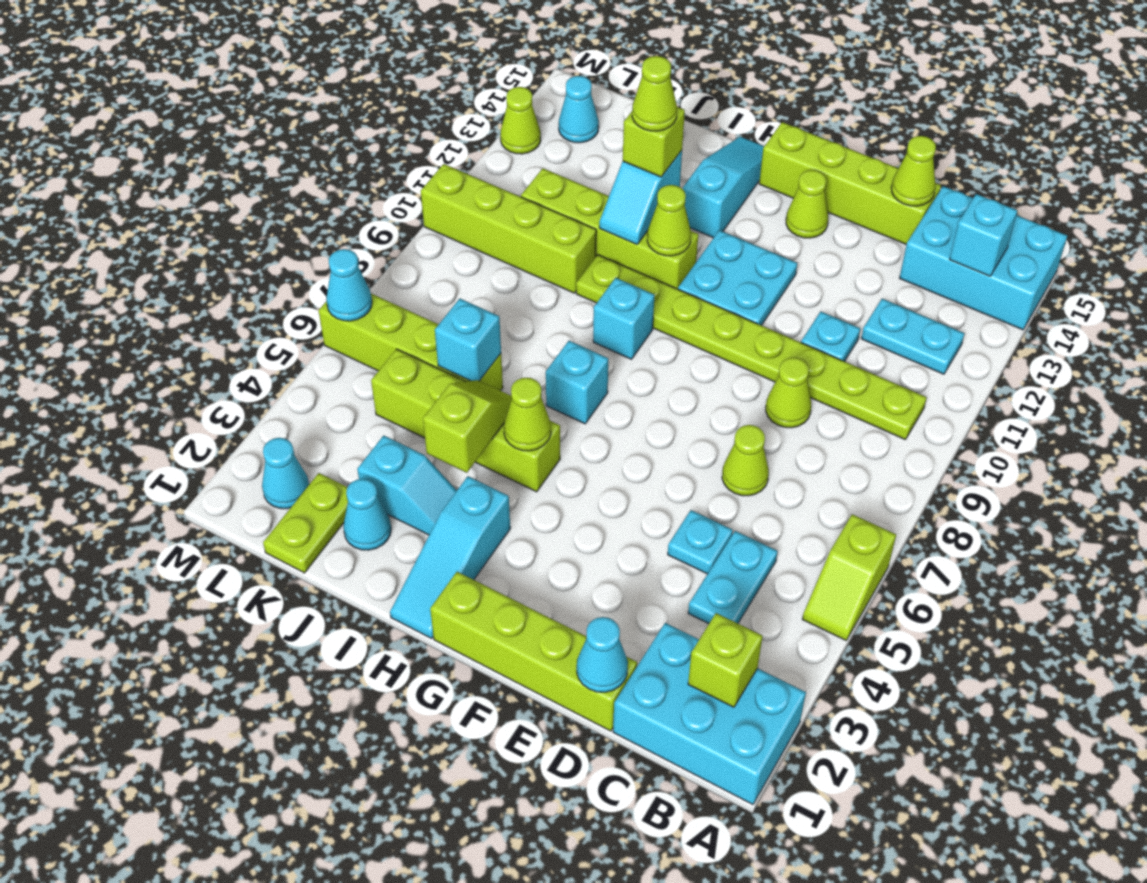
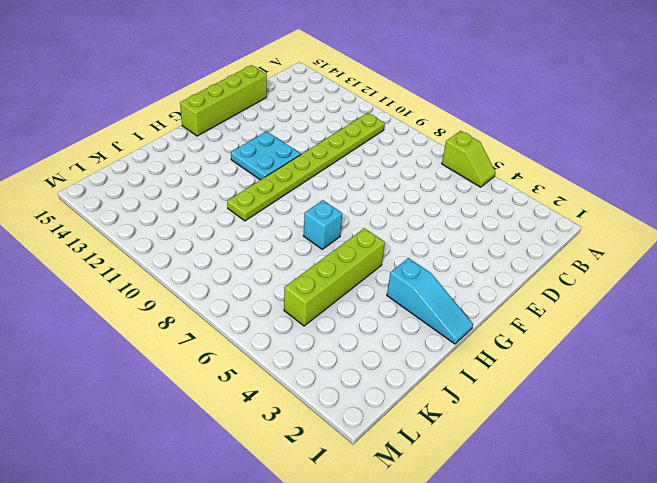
none -> cyan brick A1:C2 level 1
none -> cyan brick A14:C15 level 1
none -> cyan plate B12:C12 level 1
none -> cyan plate C4:C5 level 1

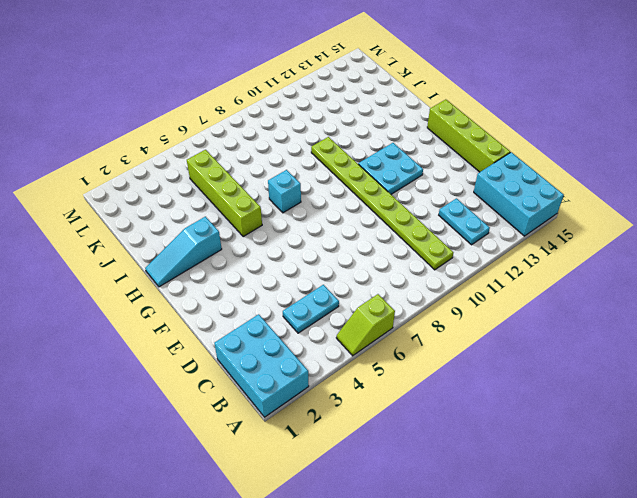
none -> lime brick D1:G1 level 1
none -> cyan plate D5 level 1
none -> lime cone D7 level 1
none -> lime cone D9 level 1

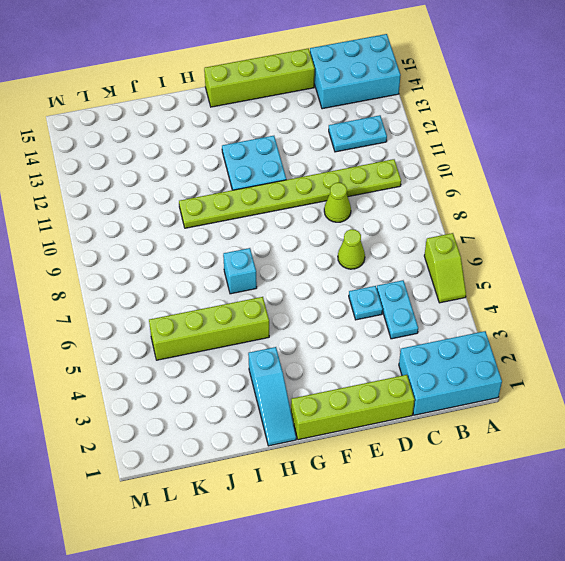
none -> cyan plate D11 level 1
none -> lime cone F14 level 1
none -> cyan brick H9 level 1
none -> lime brick H11:K11 level 1

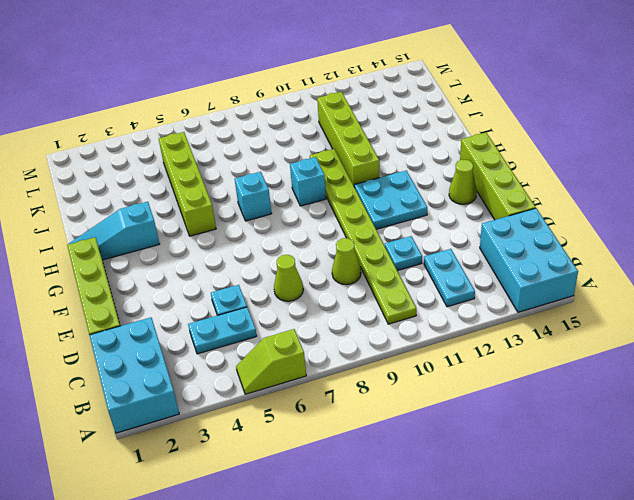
none -> cyan slope H13:H15 level 1 top 13
none -> cyan slope I3:J3 level 1 top J
none -> cyan cone J2 level 1
none -> lime brick J6:M6 level 1

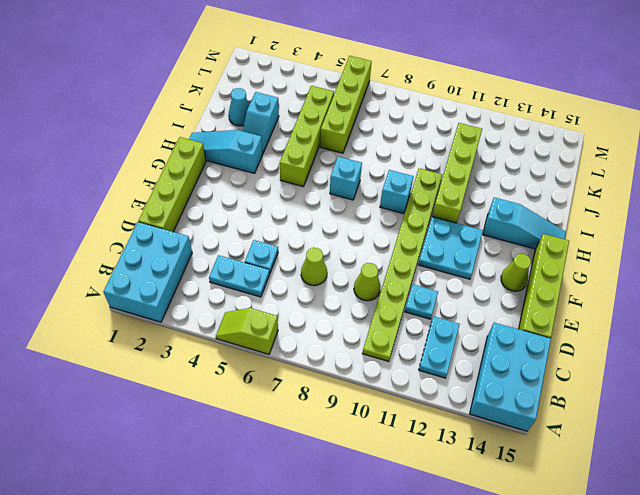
none -> lime brick J10:M10 level 1
none -> lime plate K1:K2 level 1
none -> cyan cone L2 level 1
none -> cyan cone L14 level 1

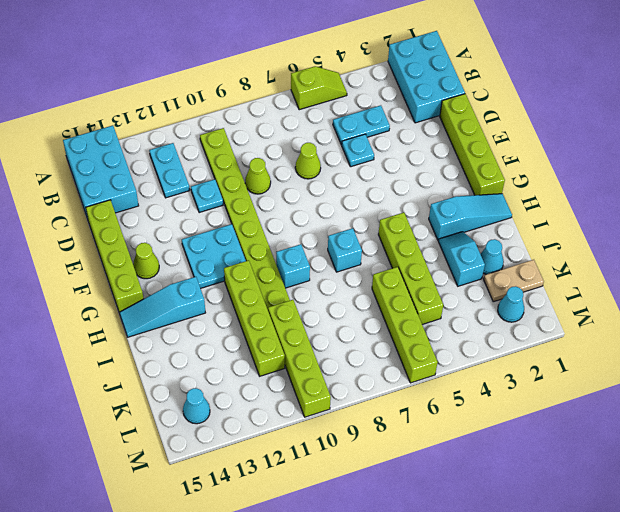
tan plate K1:K2 level 1 -> lime plate K1:K2 level 1
none -> lime cone M13 level 1
none -> lime brick B2 level 2
none -> cyan brick B14 level 2
none -> cyan cone D1 level 2

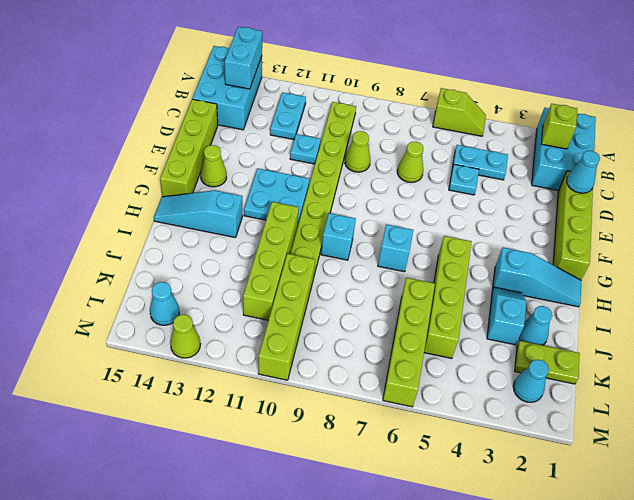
cyan brick A14:B14 level 2 -> cyan brick B14 level 2
none -> lime cone D15 level 2
none -> lime cone H5 level 2
none -> lime cone H11 level 2
none -> lime slope I4:I5 level 2 top 4

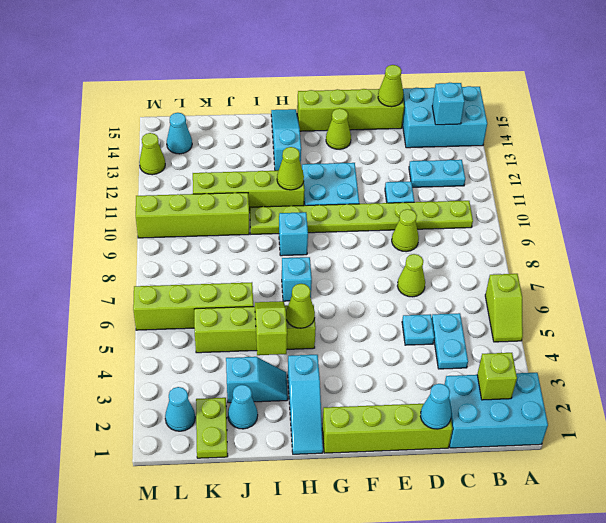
none -> cyan slope I11:I12 level 2 top 12
none -> cyan brick J6 level 2
none -> cyan cone M6 level 2
none -> lime brick I12 level 3

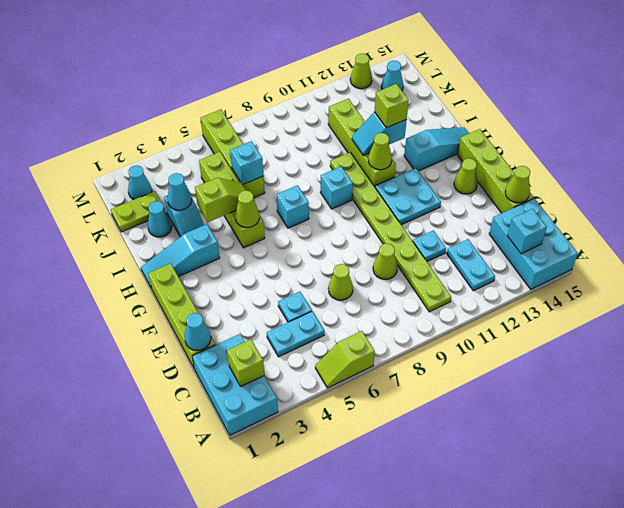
cyan cone J3 level 2 -> cyan cone M6 level 2
none -> lime brick J10:M10 level 1
none -> lime cone I12 level 4

